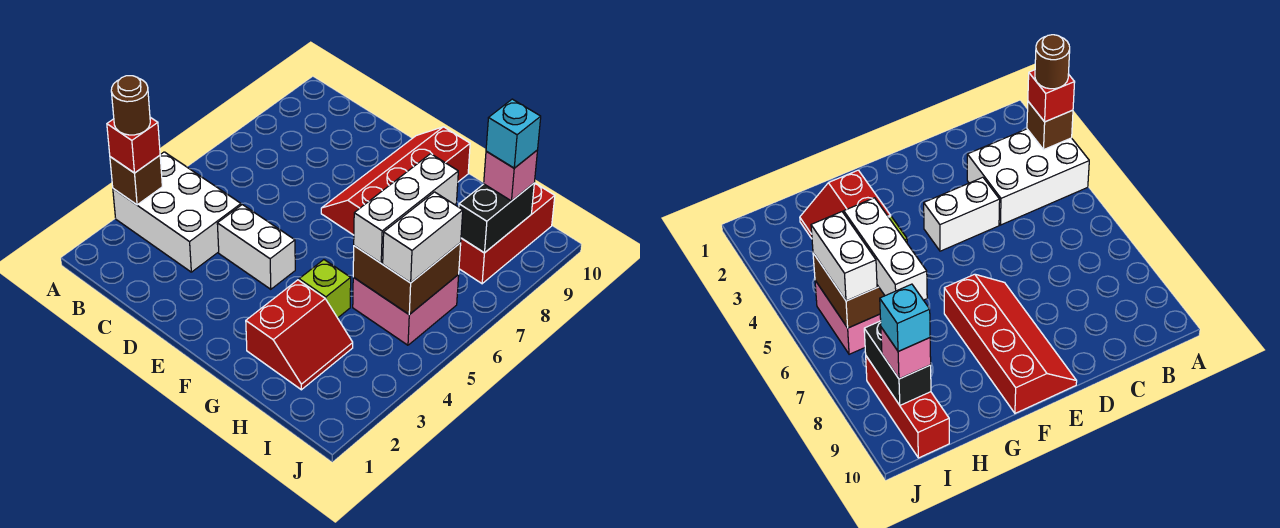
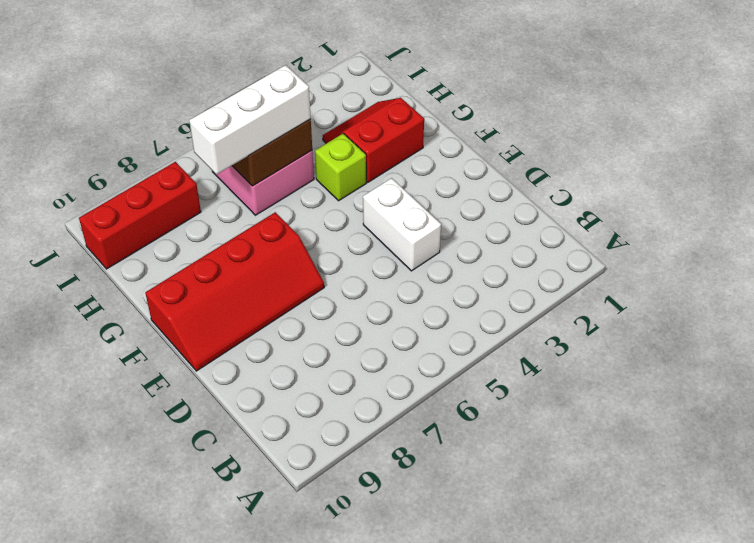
none -> white brick A3:C4 level 1
none -> brown brick A3 level 2
none -> black brick I8:I9 level 2

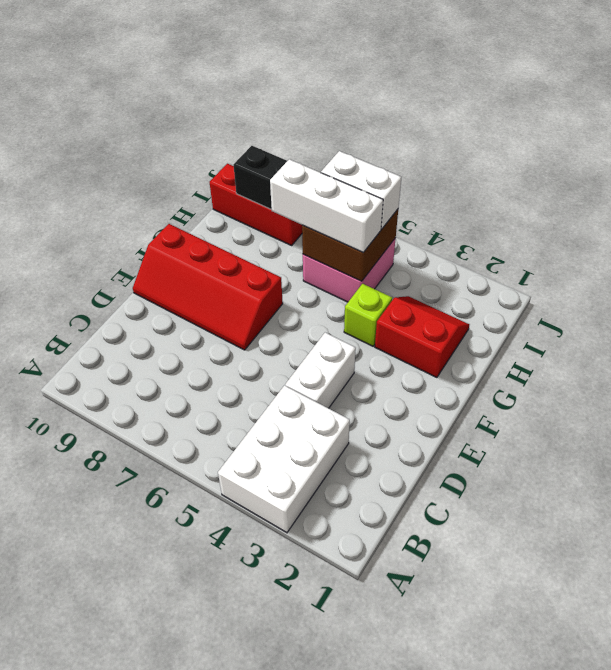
none -> brown brick A3 level 2
none -> red brick A3 level 3
none -> pink brick I9 level 3

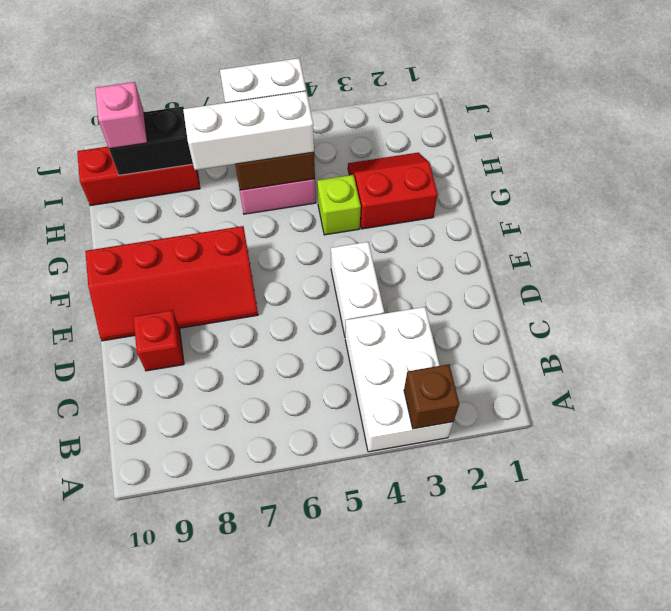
red brick D9 level 1 -> red brick A3 level 3
none -> brown round brick A3 level 4
none -> cyan brick I9 level 4

